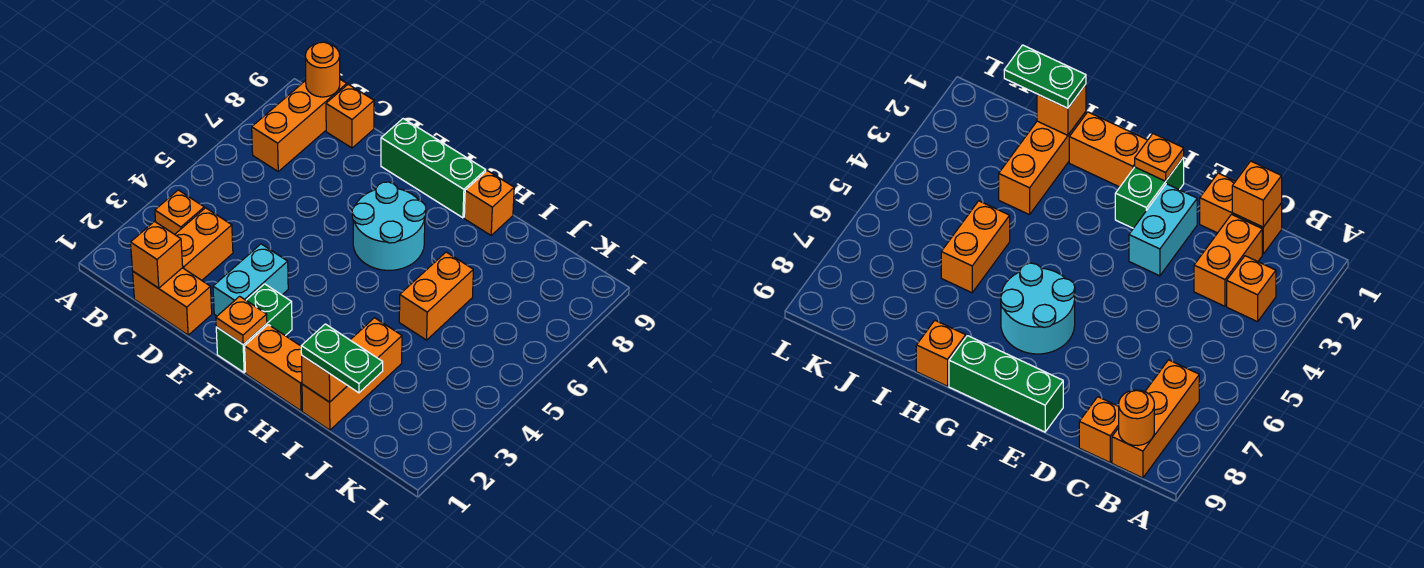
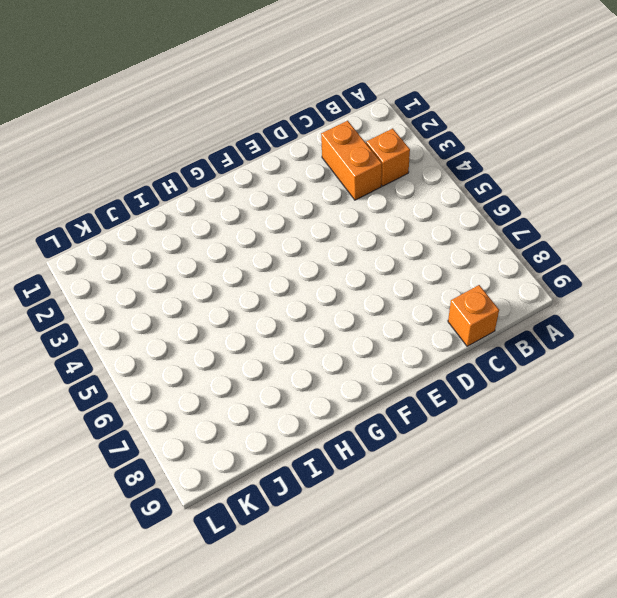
none -> orange brick B7:B9 level 1
none -> orange brick C1:D1 level 1
none -> cyan brick E2:E3 level 1

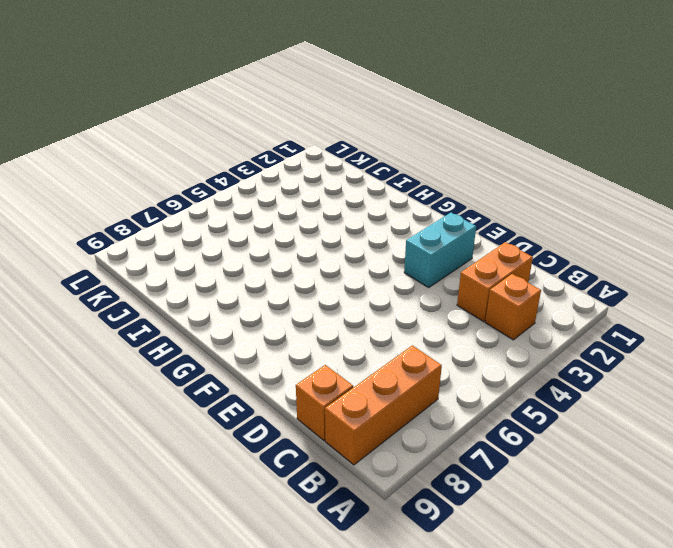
none -> orange brick C1:D1 level 1
none -> green brick E9:G9 level 1
none -> green brick F1:F2 level 1

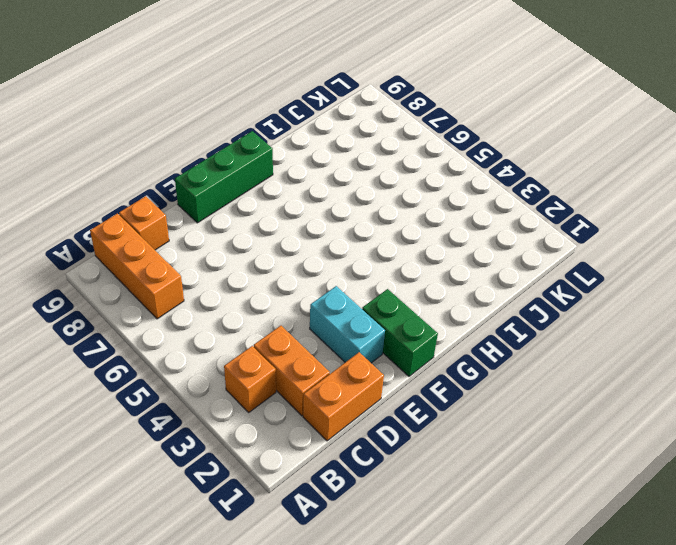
none -> cyan round brick F6:G7 level 1
none -> orange brick G1:H1 level 1
none -> orange brick H9 level 1

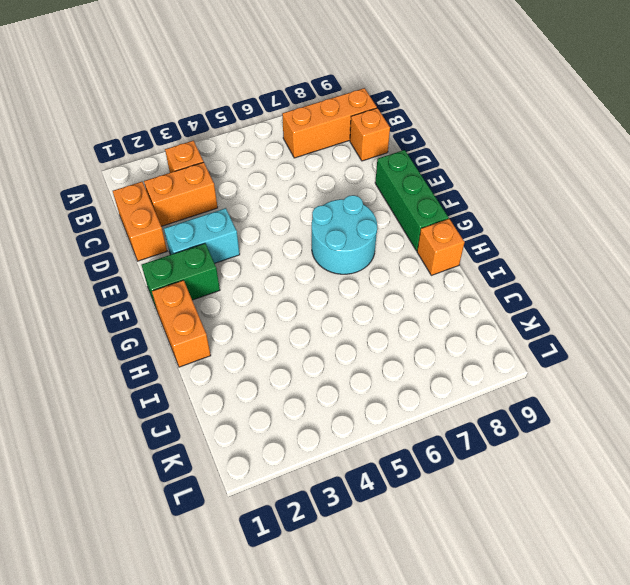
none -> orange brick I1:I3 level 1
none -> orange brick I5:I6 level 1
none -> orange round brick B9 level 2

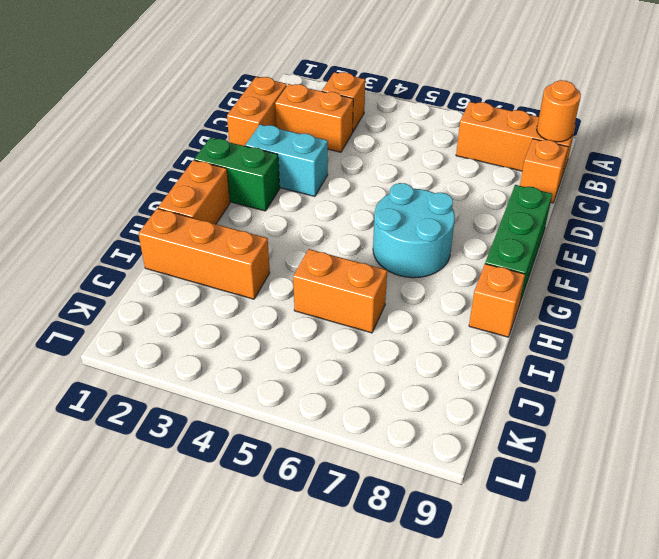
none -> orange brick C1 level 2
none -> orange plate F1 level 2
none -> orange brick I1 level 2

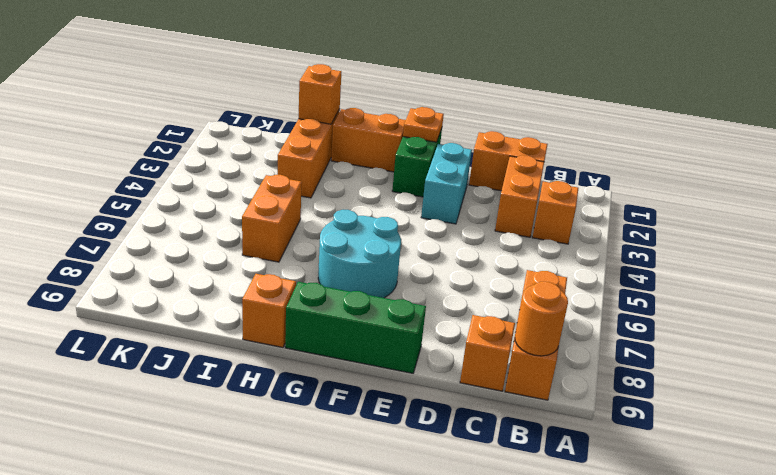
none -> orange brick C1 level 2
none -> green plate I1:J1 level 3

